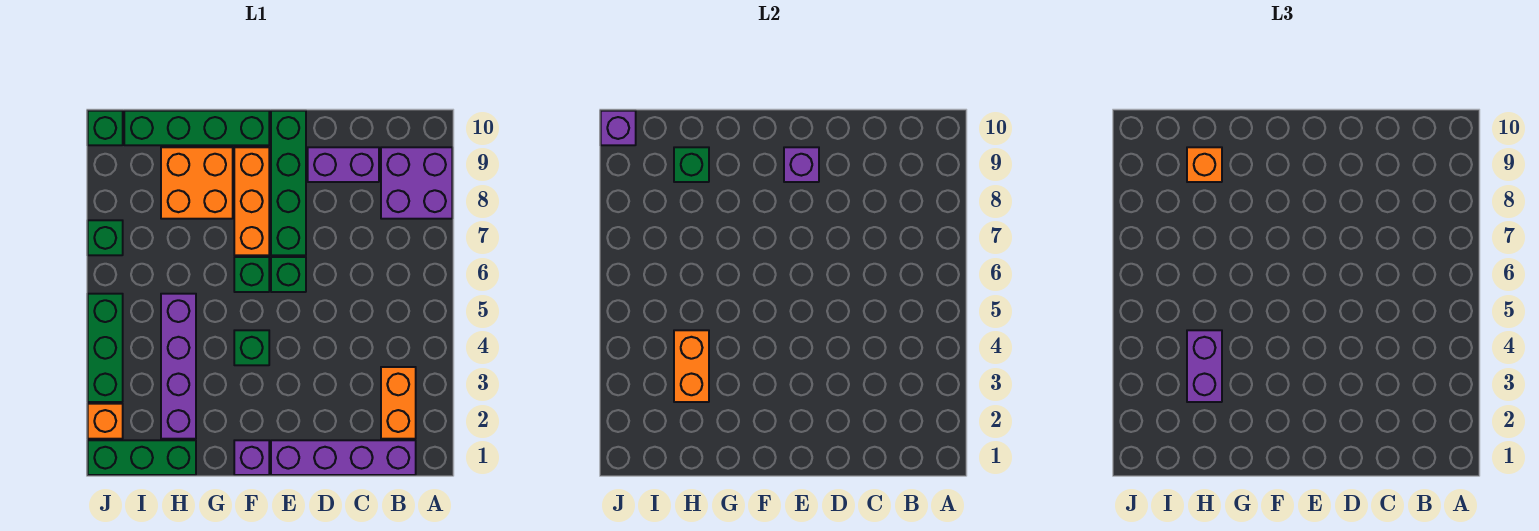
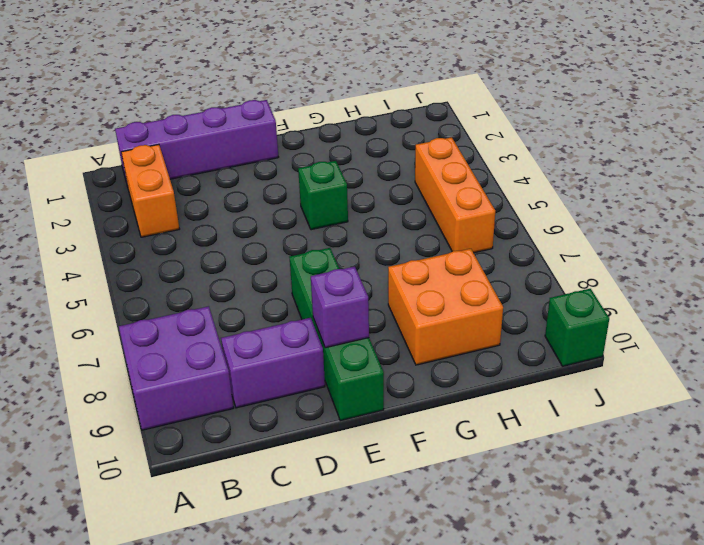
orange brick I4:I6 level 1 -> orange brick F7:F9 level 1
none -> green brick E6 level 1
none -> purple brick F1 level 1
none -> green brick F6 level 1

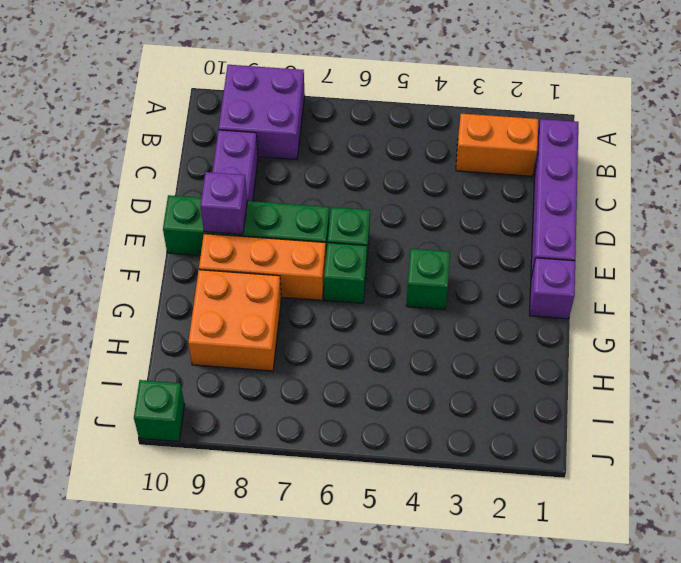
none -> green brick F10:I10 level 1
none -> green brick H1:J1 level 1
none -> purple brick H2:H5 level 1

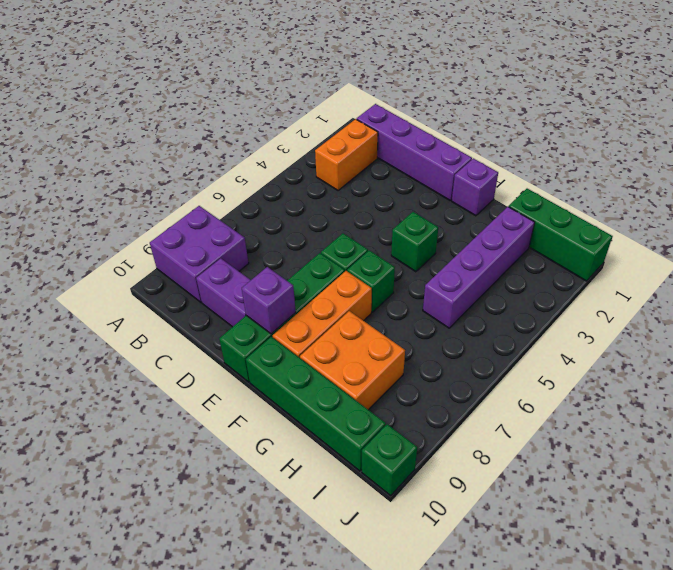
none -> orange brick J2 level 1
none -> green brick J3:J5 level 1
none -> green brick J7 level 1

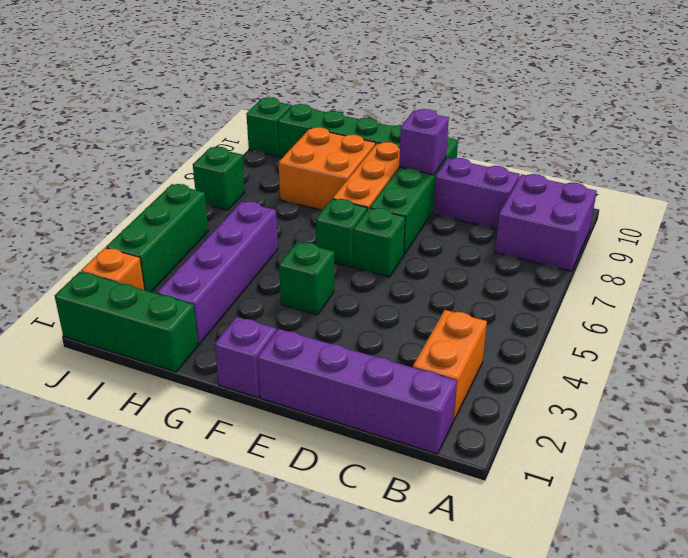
none -> orange brick H3:H4 level 2
none -> green brick H9 level 2
none -> purple brick J10 level 2

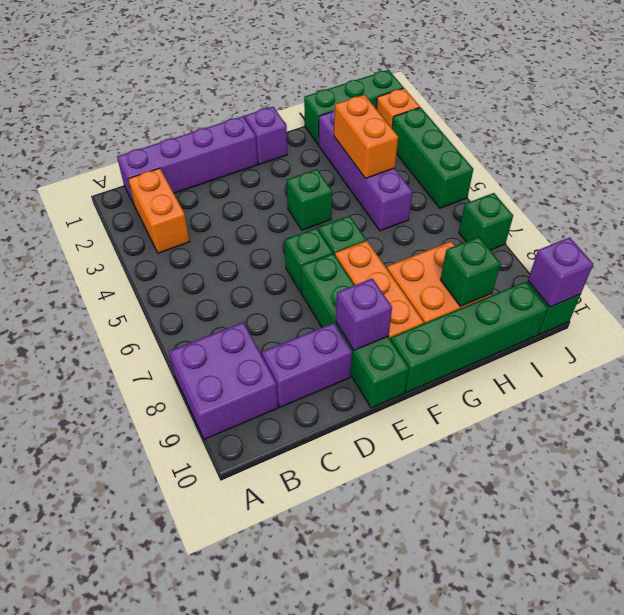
none -> purple brick H3:H4 level 3
none -> orange brick H9 level 3

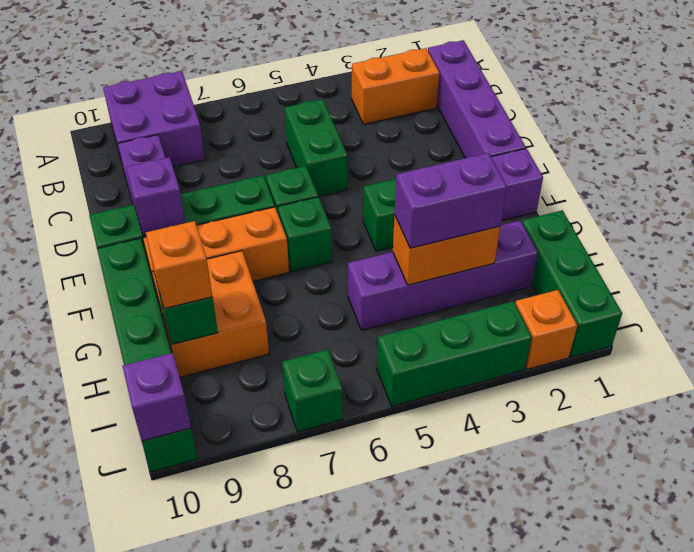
green brick C5:D5 level 1 -> none

